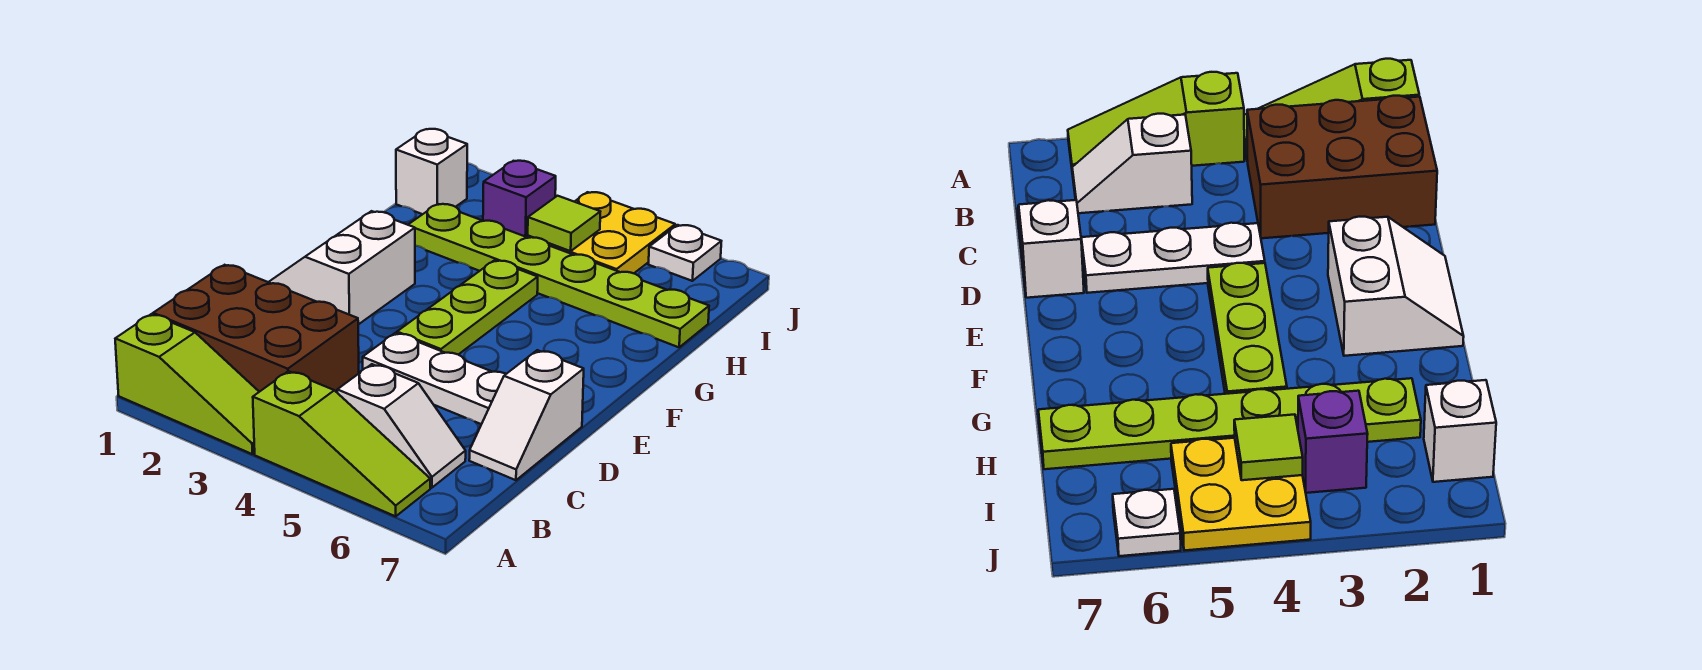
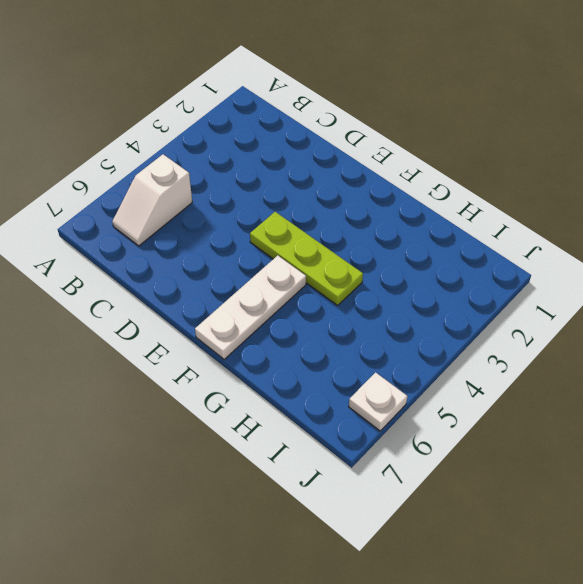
white plate F5:F7 level 1 -> white plate D4:D6 level 1
none -> lime slope A1:A3 level 1 top 1
none -> lime slope A4:A6 level 1 top 4
none -> brown brick B1:C3 level 1

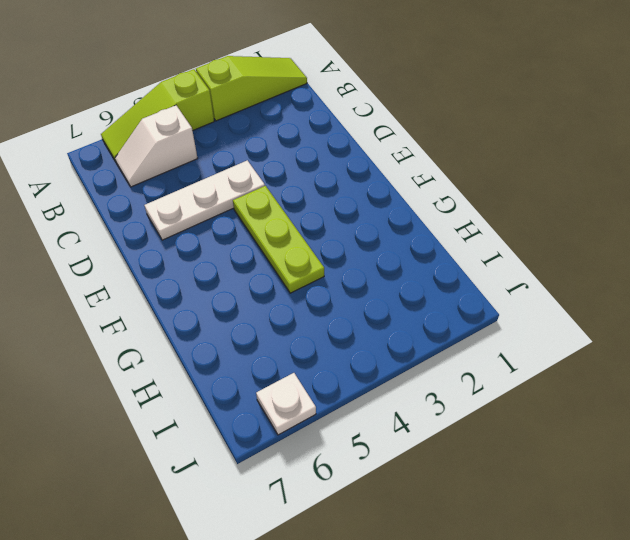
lime slope A1:A3 level 1 top 3 -> lime slope A1:A3 level 1 top 1
none -> brown brick B1:C3 level 1
none -> white slope C7:D7 level 1 top D
none -> white slope E1:F2 level 1 top 2

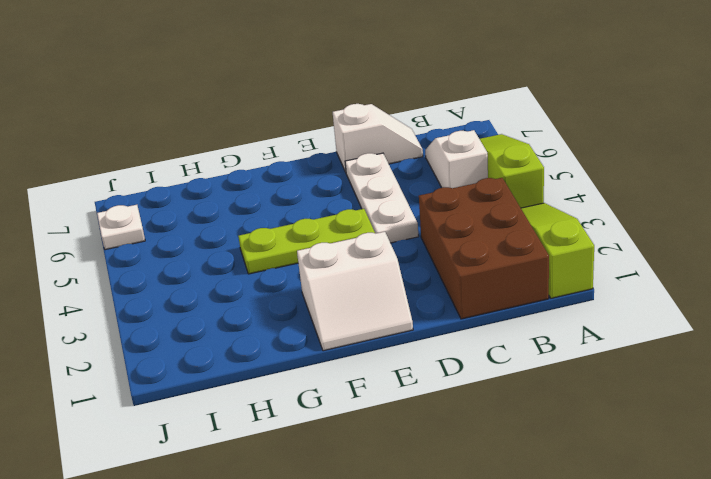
none -> lime plate H2:H7 level 1
none -> white brick I1 level 1
none -> purple brick I3 level 1

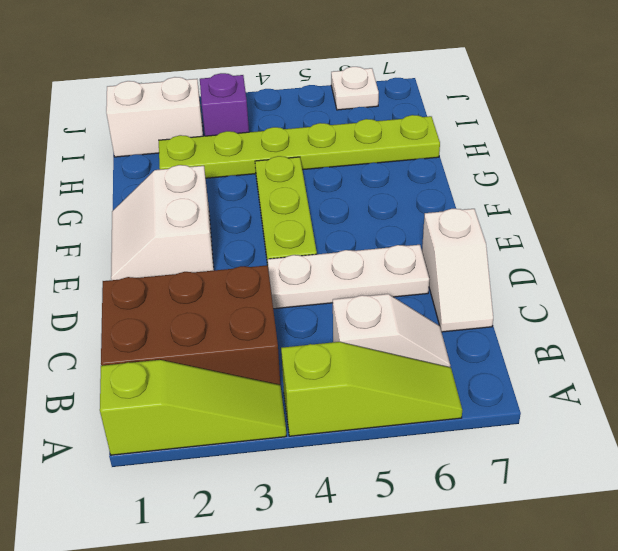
white brick I1:I2 level 1 -> white brick I1 level 1
none -> yellow plate I4:J5 level 1
none -> lime tile I4 level 2

